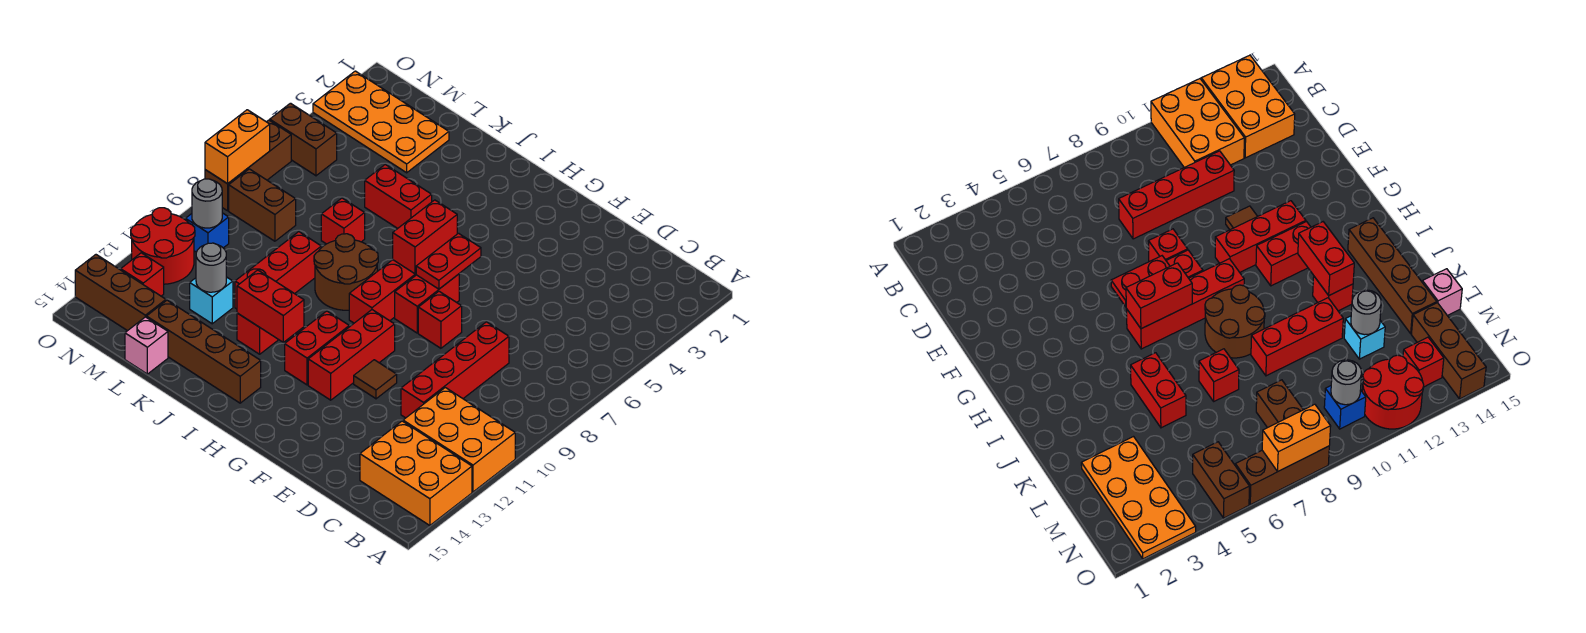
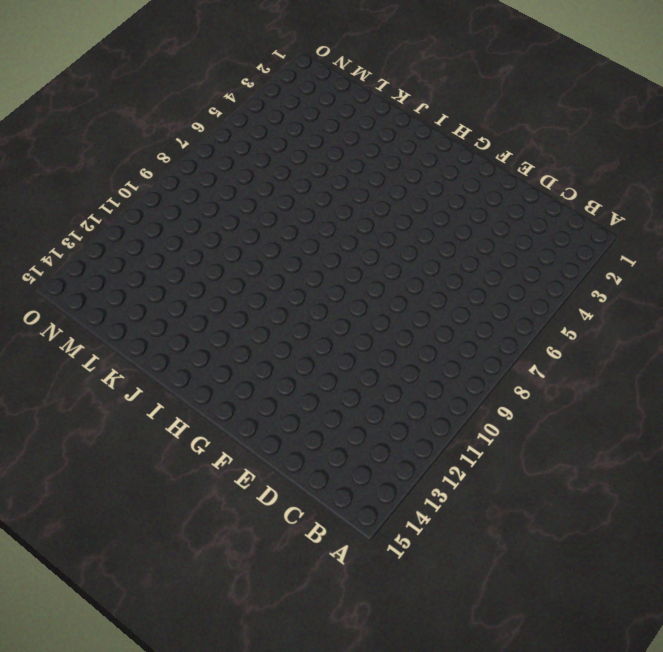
none -> orange brick A11:C12 level 1
none -> orange brick A13:C14 level 1
none -> red brick D8:D11 level 1
none -> red brick F8 level 1

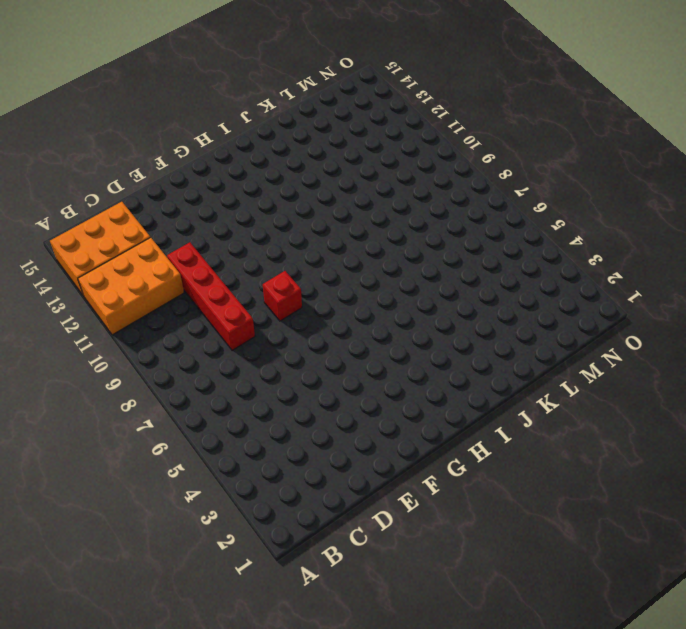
none -> brown tile F11 level 1
none -> red brick G7:G8 level 1
none -> red brick G10:G12 level 1
none -> red brick H6:H9 level 1

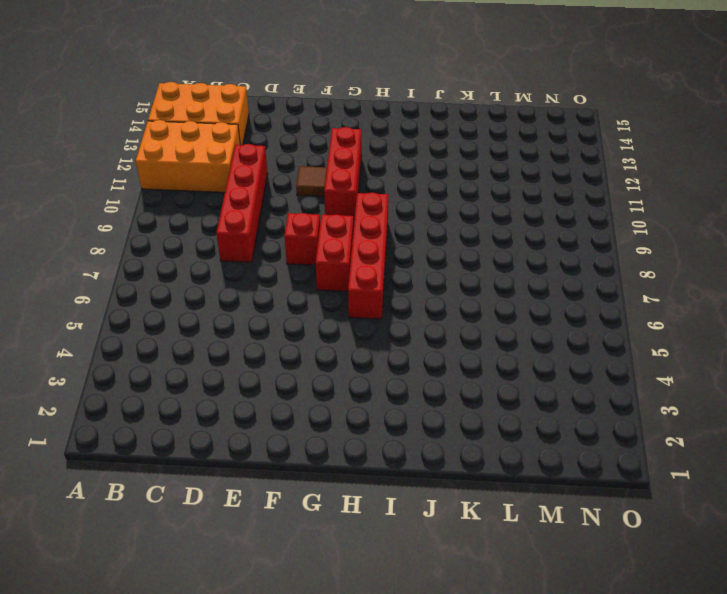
none -> red brick H11:H12 level 1
none -> brown round brick I8:J9 level 1
none -> brown brick I14:L14 level 1
none -> red brick J5:K5 level 1

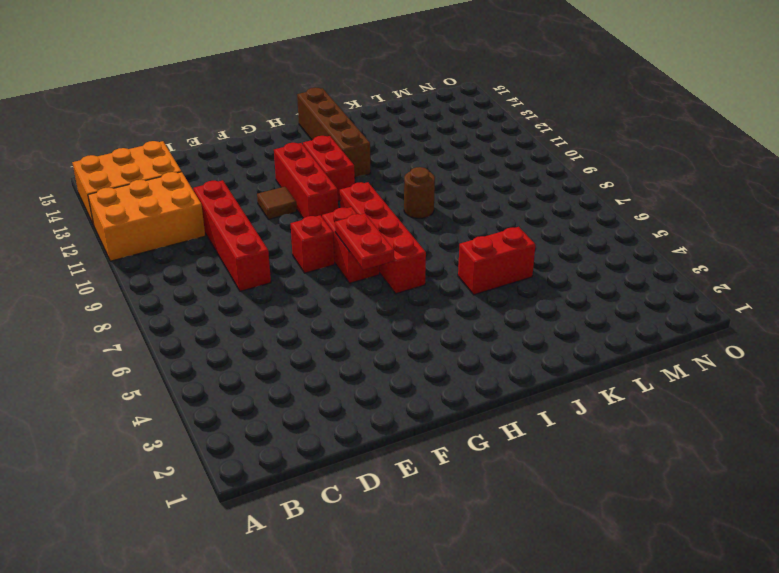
brown brick I12:I15 level 1 -> brown brick I14:L14 level 1
brown round brick J9 level 1 -> brown round brick I8:J9 level 1
none -> red brick J12 level 1
none -> red brick K7 level 1
none -> red brick K9:K11 level 1
none -> orange plate L2:O3 level 1

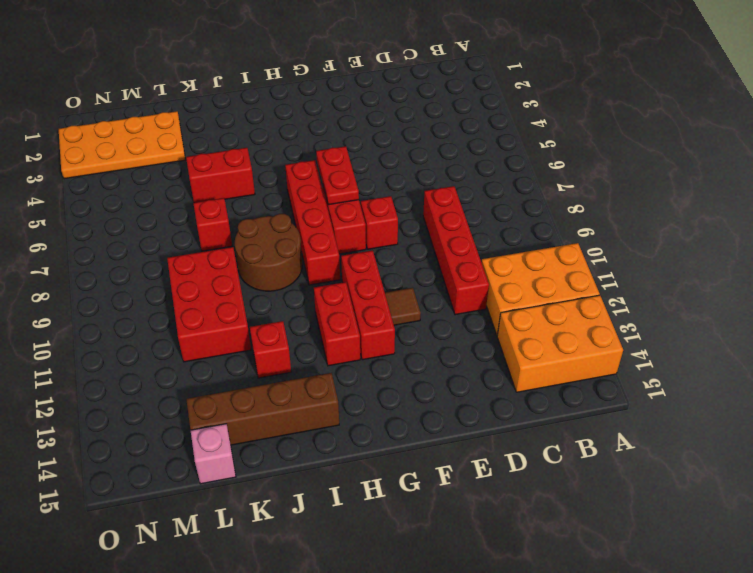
red brick K9:L11 level 1 -> red brick K9:K11 level 1
none -> cyan brick L12 level 1
none -> brown brick M8:N8 level 1
none -> brown brick M14:O14 level 1
none -> brown brick N5:O5 level 1

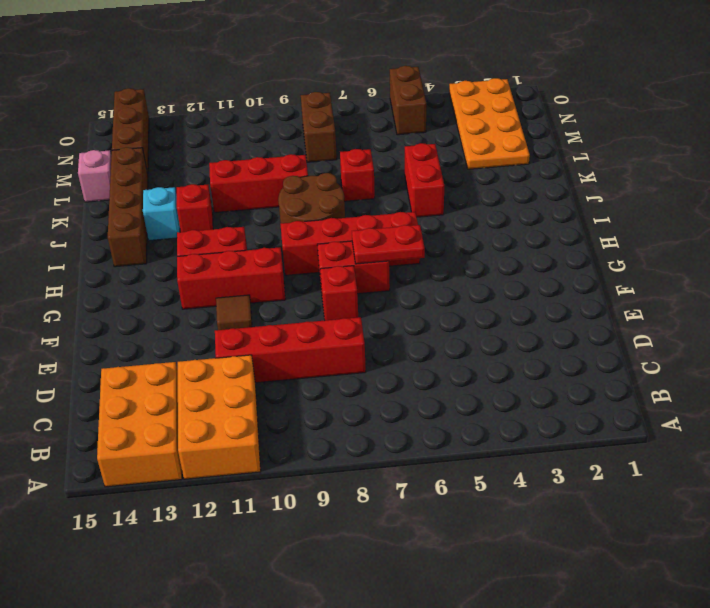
cyan brick J13 level 1 -> cyan brick L12 level 1
none -> blue brick N10 level 1
none -> red round brick N11:O12 level 1
none -> red brick N13 level 1
none -> brown brick O6:O8 level 1

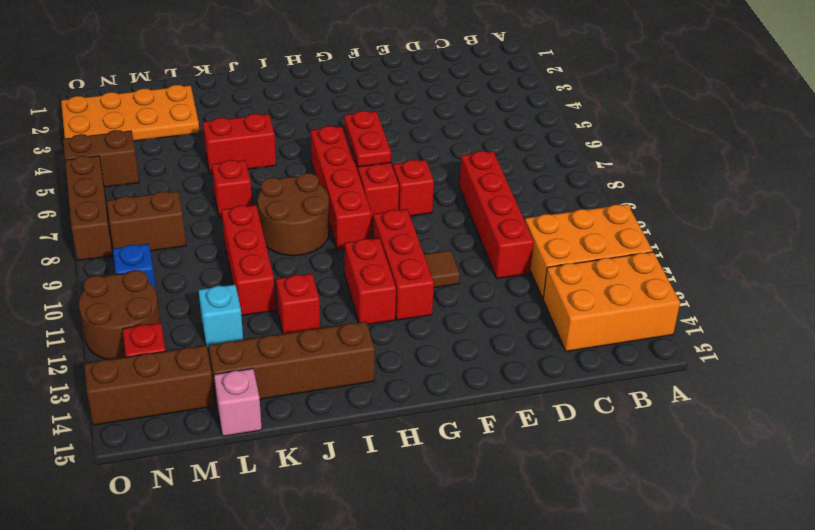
brown round brick N11:O12 level 1 -> red round brick N11:O12 level 1
none -> red brick H6:H7 level 2
none -> red brick I12:J12 level 2
none -> grey round brick L12 level 2
none -> grey round brick N10 level 2

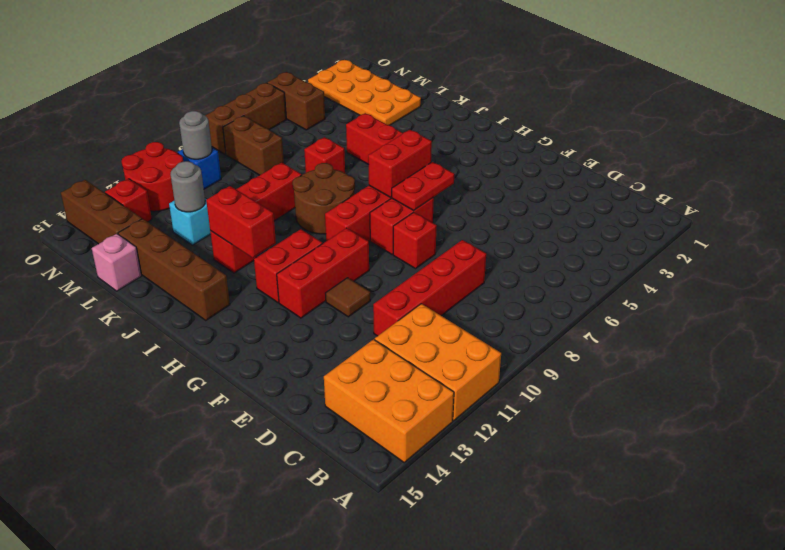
none -> orange brick O7:O8 level 2

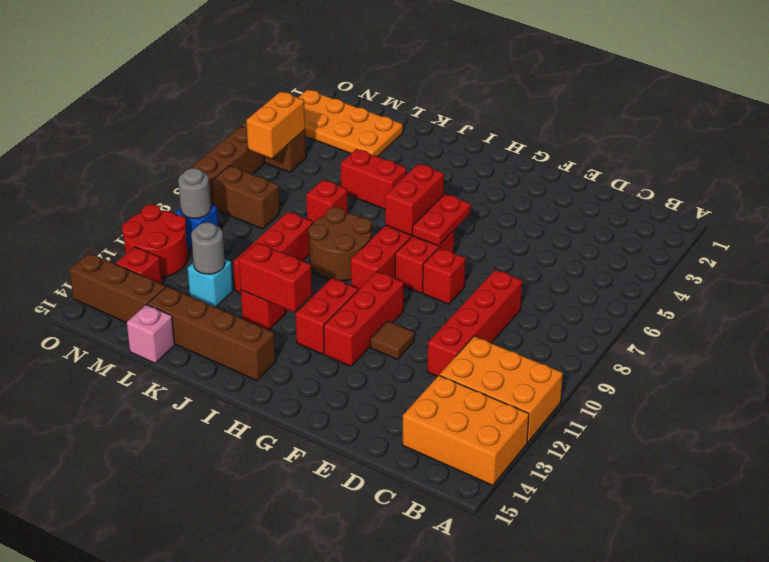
orange brick N5:N6 level 2 -> orange brick O7:O8 level 2

